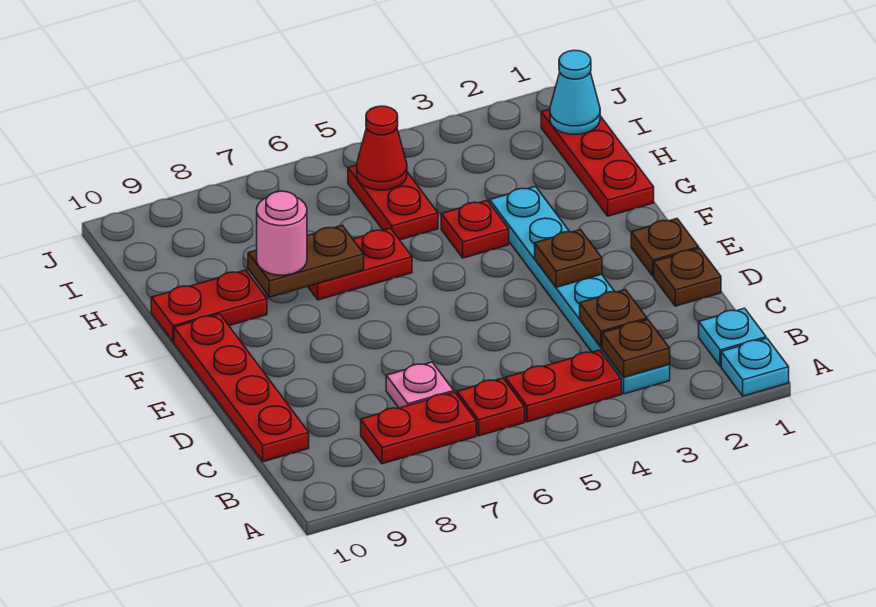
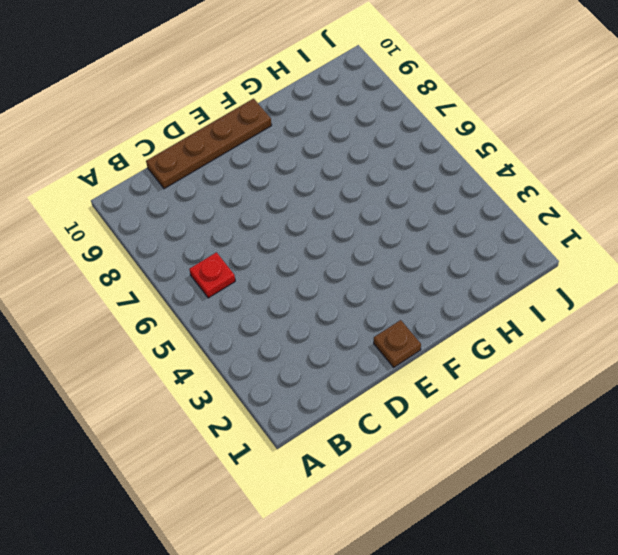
brown plate C10:F10 level 1 -> red plate C10:F10 level 1
none -> cyan plate A1 level 1
none -> cyan plate B1 level 1
none -> cyan plate B3:G3 level 1

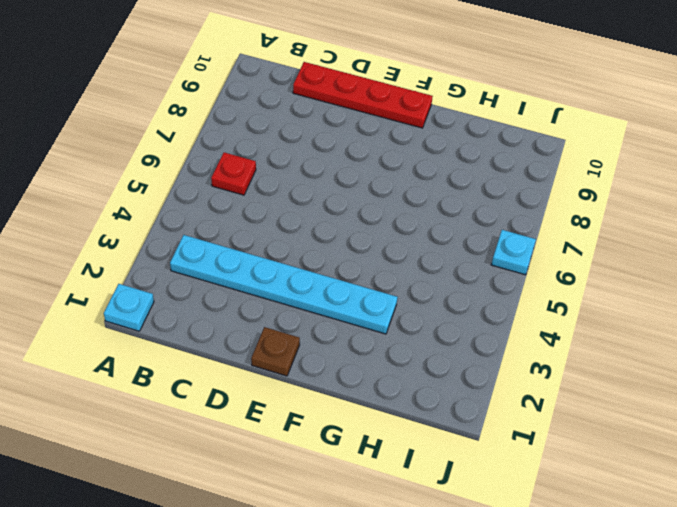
cyan plate J6 level 1 -> cyan plate B1 level 1
none -> red plate B4:B5 level 1
none -> red plate B7:B8 level 1
none -> pink plate C7 level 1

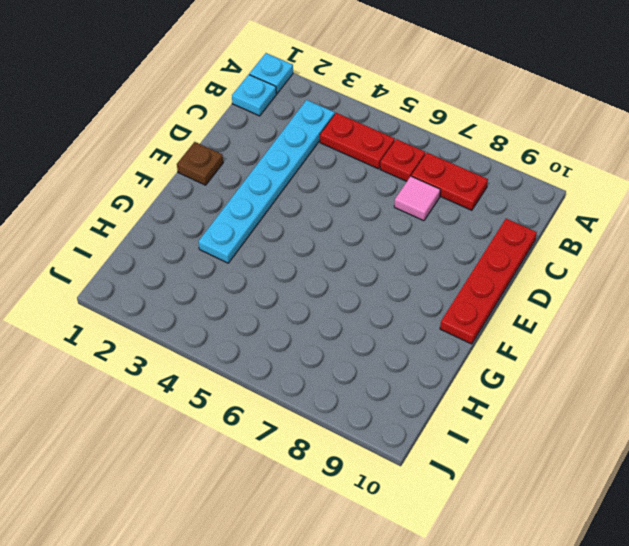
pink tile C7 level 1 -> pink plate C7 level 1
none -> brown plate D1 level 1
none -> red plate G1:I1 level 1
none -> red plate G4 level 1

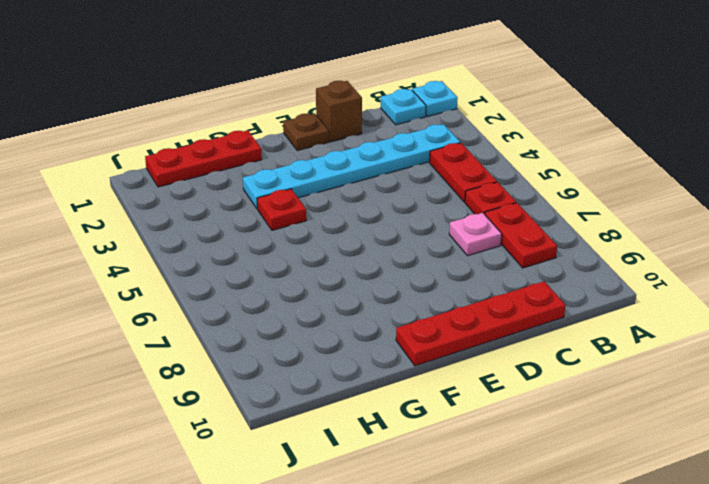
brown brick D1 level 1 -> brown plate D1 level 1
none -> red plate G6:G7 level 1
none -> red plate G9:G10 level 1
none -> red plate H5:I5 level 1

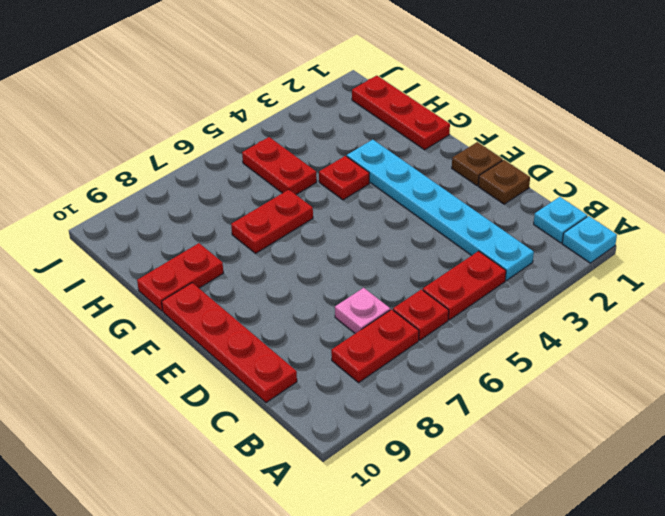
none -> brown plate B3 level 2
none -> brown plate C3 level 2
none -> brown plate E3 level 2

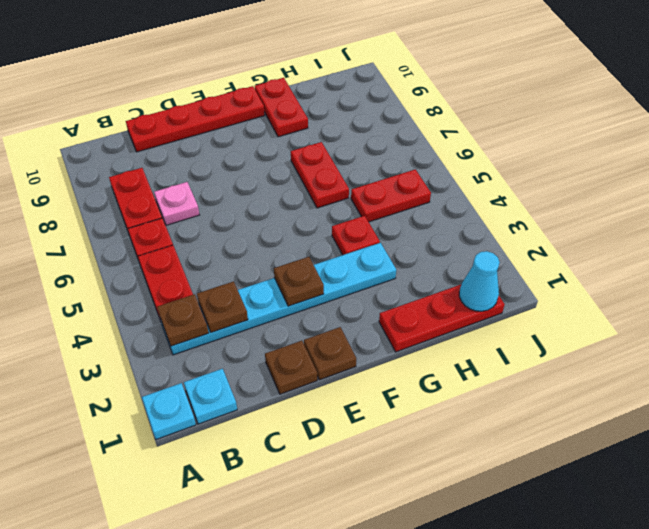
none -> brown plate G7:G8 level 2
none -> red cone I5 level 2
none -> pink round brick G8 level 3

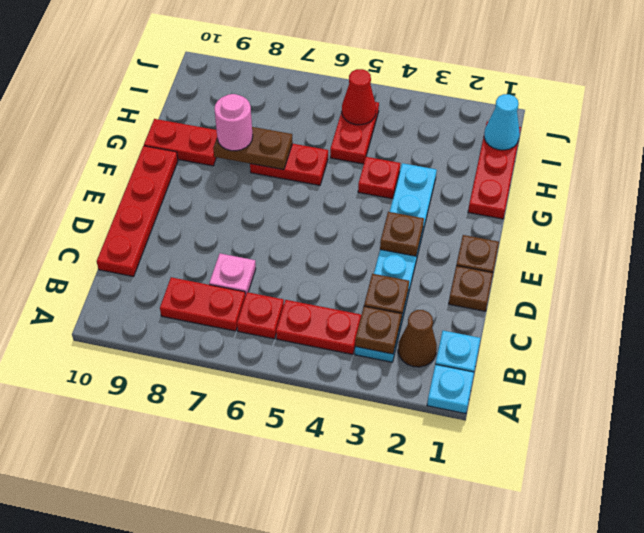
brown cone B2 level 1 -> none

